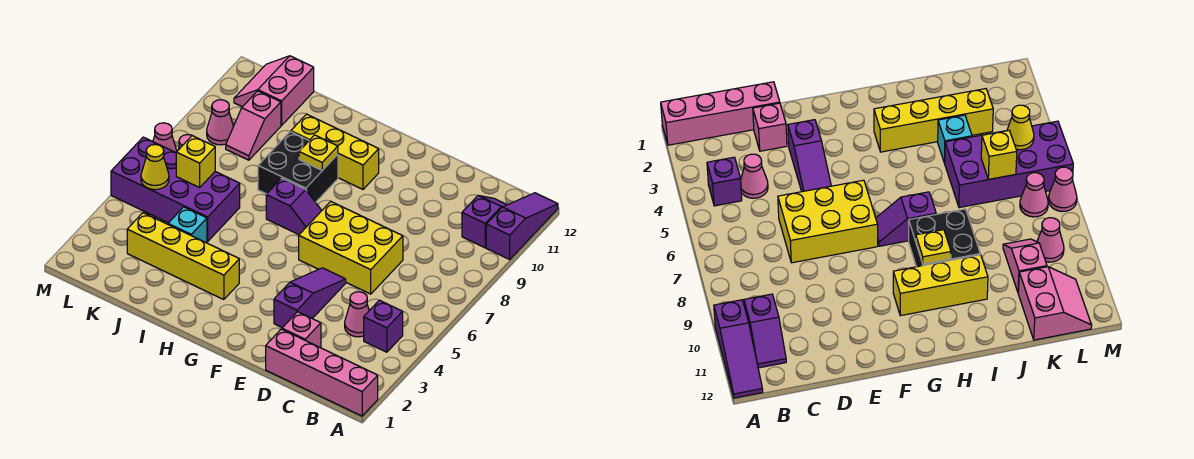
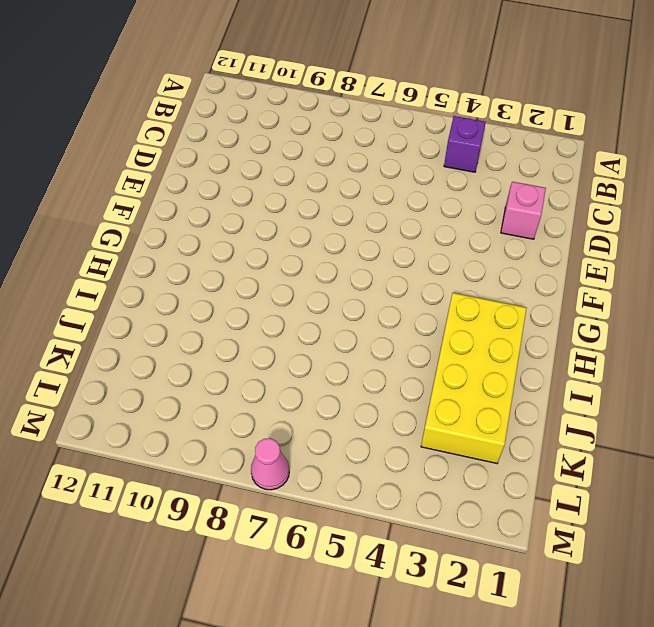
yellow brick H2:K3 level 1 -> yellow brick H3:K3 level 1
none -> pink brick A1:D1 level 1
none -> purple slope A10:A12 level 1 top 10
none -> purple slope B10:B11 level 1 top 10

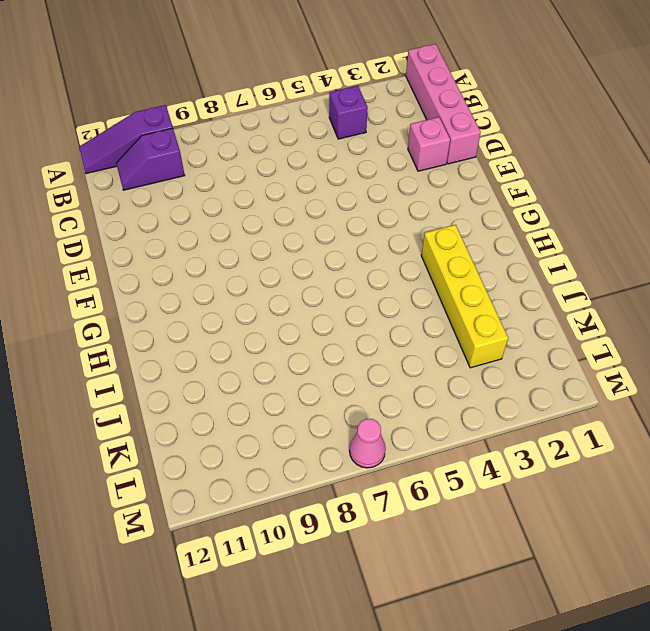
none -> pink cone C4 level 1
none -> yellow brick D6:F7 level 1
none -> purple slope E3:E5 level 1 top 3

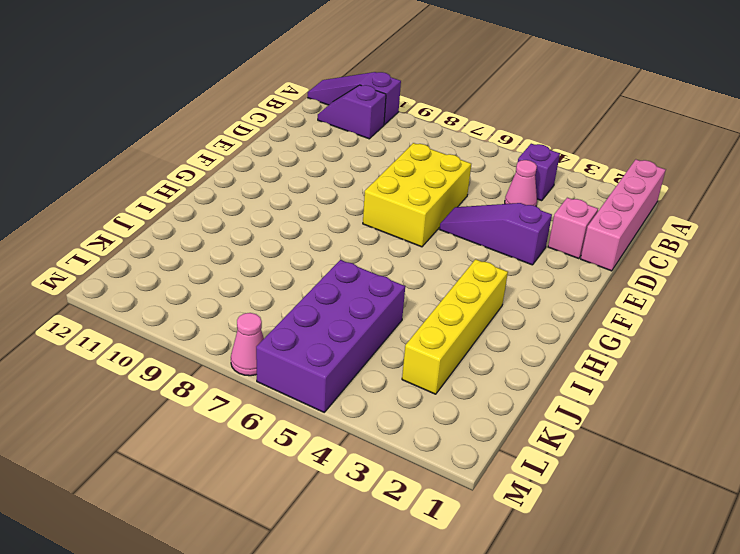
none -> purple slope G7:H7 level 1 top H
none -> yellow brick G10:I10 level 1
none -> black brick H8:I9 level 1

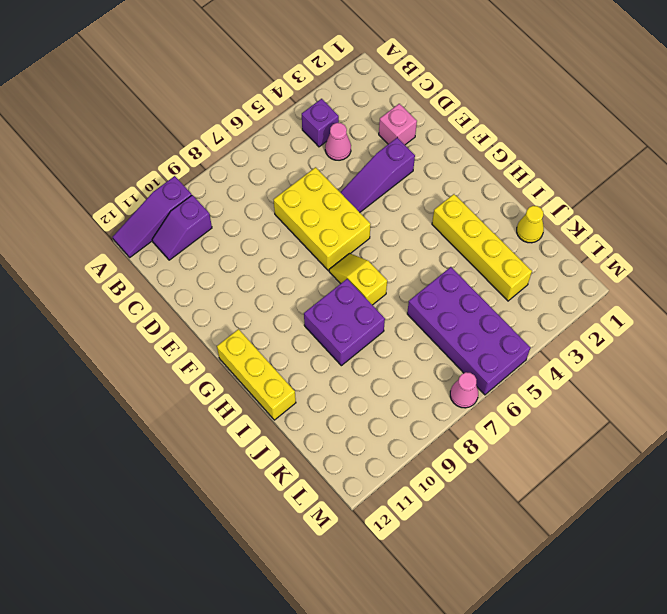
yellow slope G7:H7 level 1 top H -> purple slope G7:H7 level 1 top H
yellow brick G12:I12 level 1 -> yellow brick G10:I10 level 1
purple brick H8:I9 level 1 -> black brick H8:I9 level 1
yellow cone J1 level 1 -> yellow cone L5 level 2
none -> pink brick A1:D1 level 1
none -> cyan brick J4 level 1
none -> pink slope K9:K10 level 1 top 10

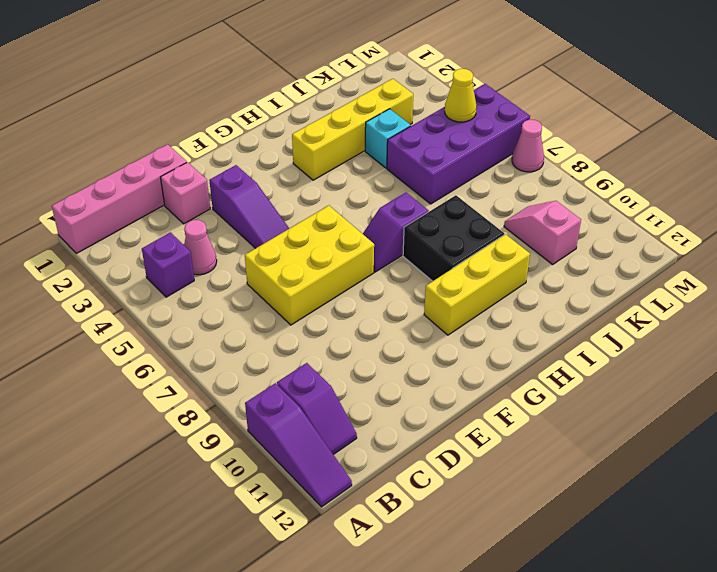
none -> pink slope K11:L12 level 1 top K
none -> pink cone L7 level 1
none -> pink cone L9 level 1

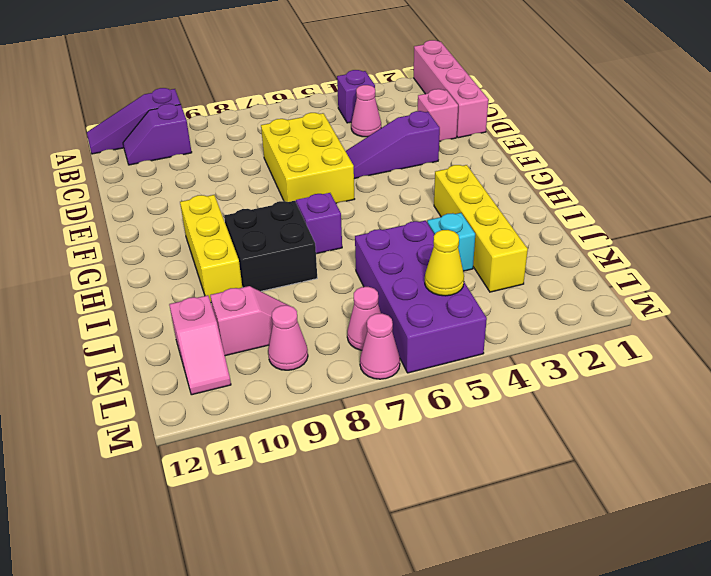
pink slope K11:L11 level 1 top K -> pink slope K11:L12 level 1 top K
none -> yellow plate H9 level 2
none -> yellow brick K6 level 2

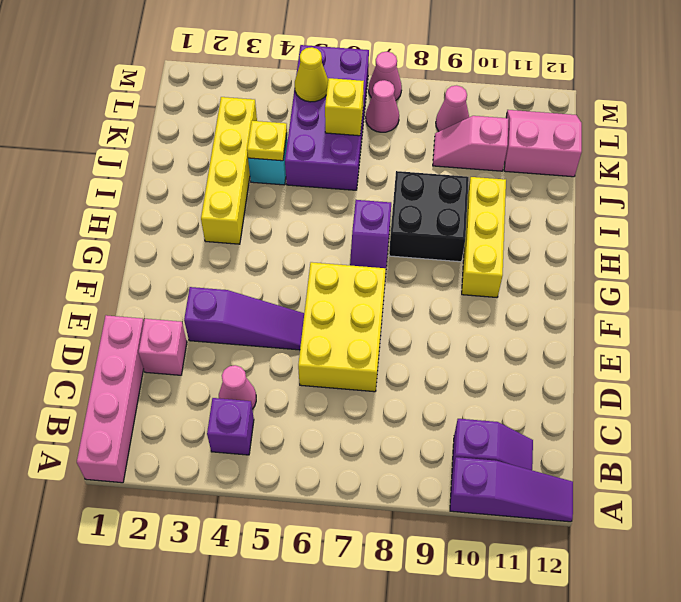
yellow plate J4 level 2 -> yellow plate H9 level 2

